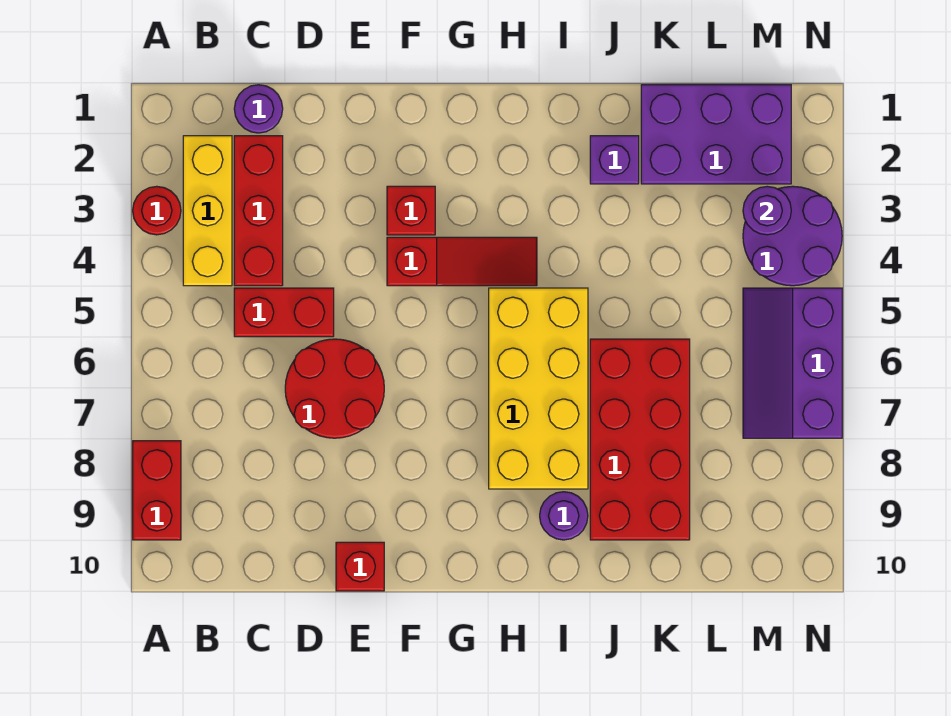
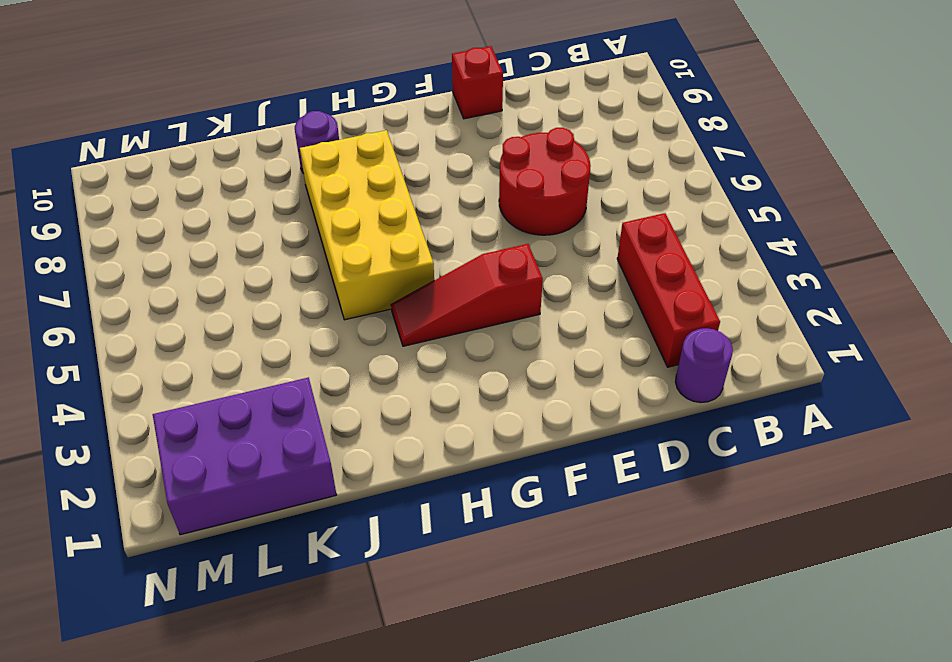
none -> red round brick A3 level 1
none -> red brick A8:A9 level 1
none -> yellow brick B2:B4 level 1

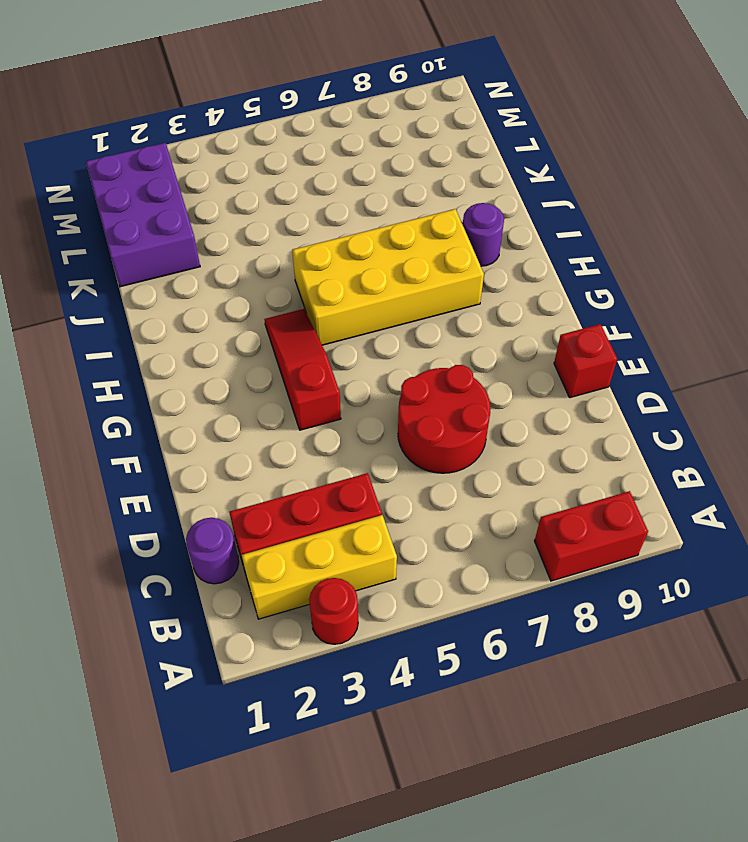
none -> red brick C5:D5 level 1
none -> red brick F3 level 1
none -> purple brick J2 level 1

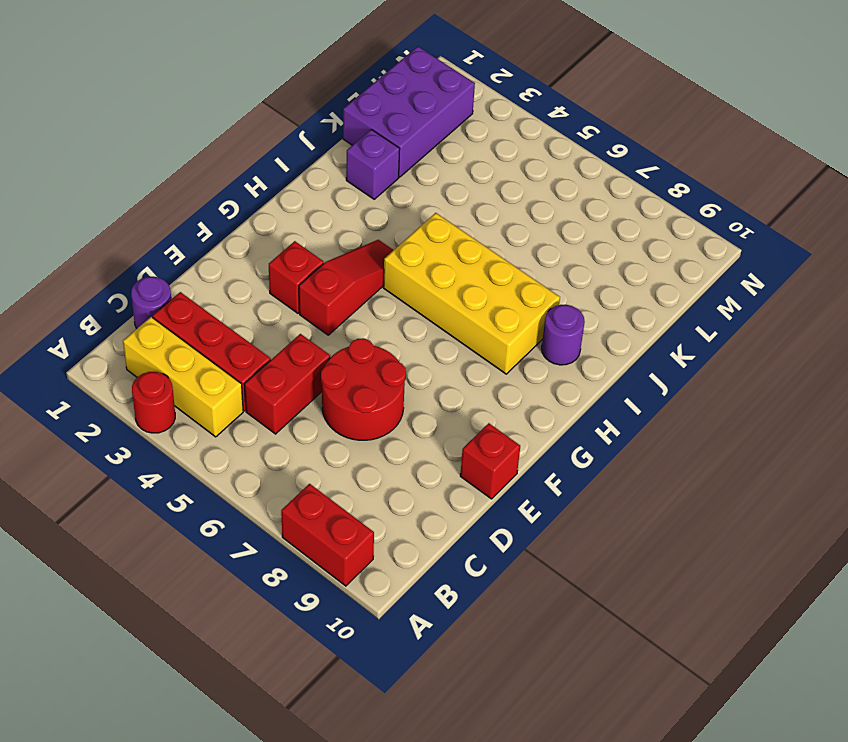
none -> red brick J6:K9 level 1
none -> purple round brick M3:N4 level 1
none -> purple slope M5:N7 level 1 top N

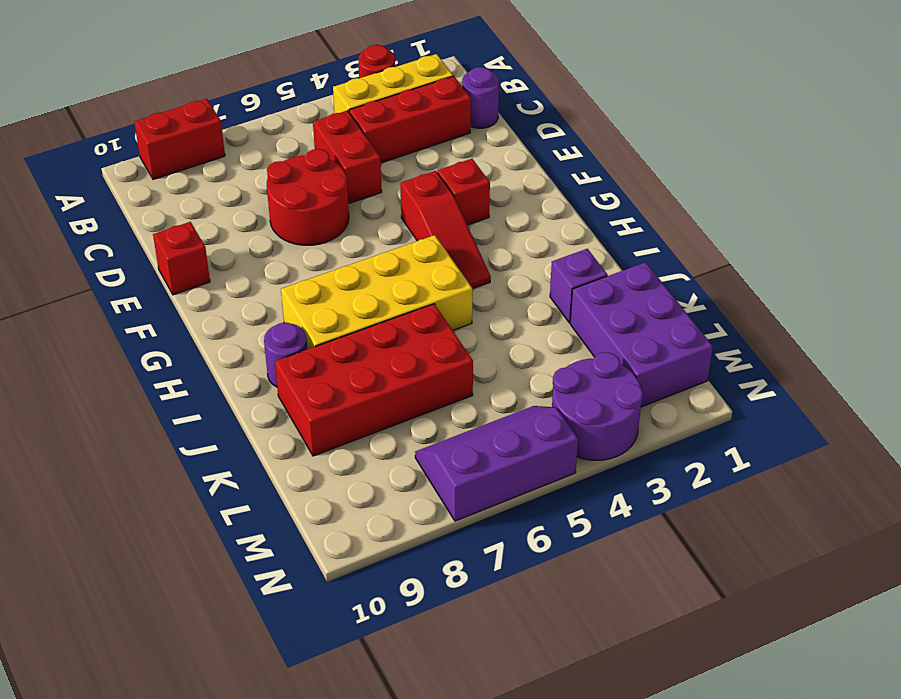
none -> purple round brick M3 level 2

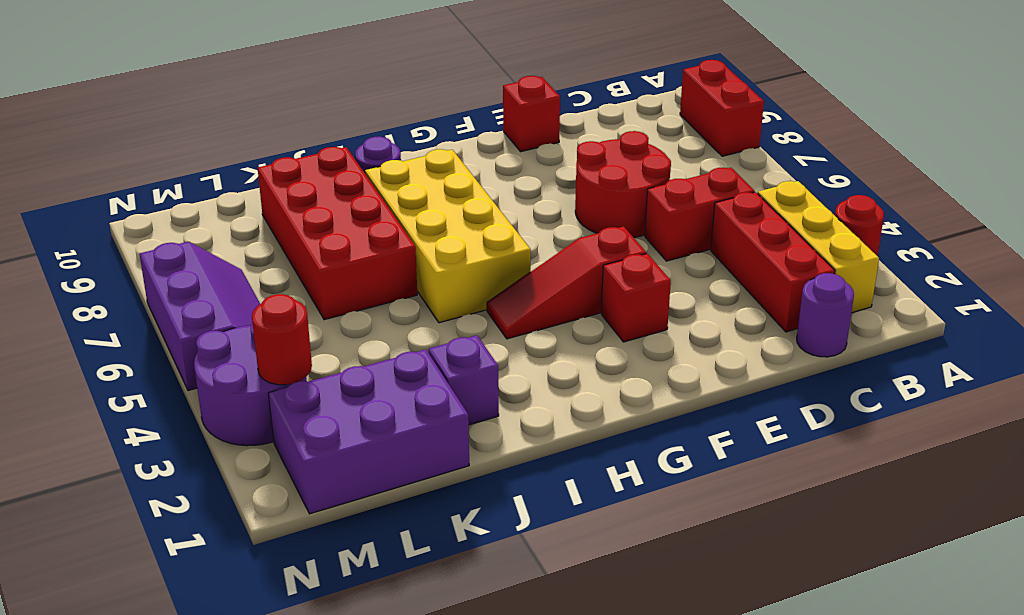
red round brick M3 level 2 -> purple round brick M3 level 2

